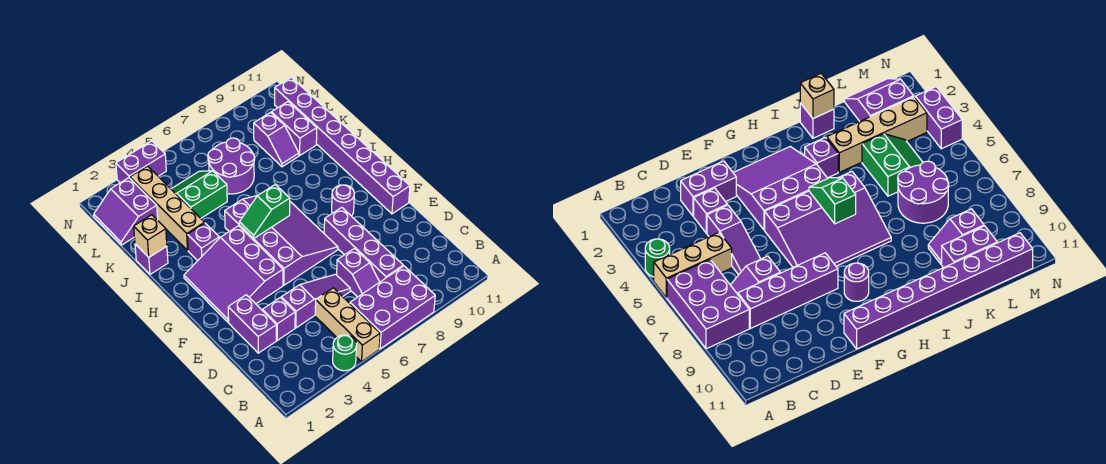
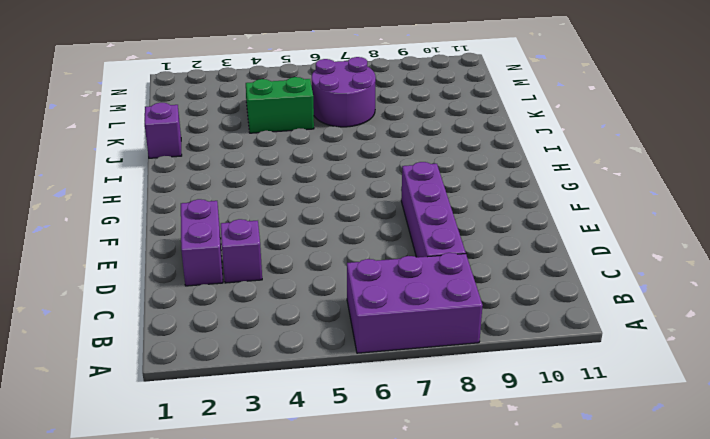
none -> green round brick A4 level 1
none -> tan brick A5:C5 level 1
none -> purple slope C7:D7 level 1 top D

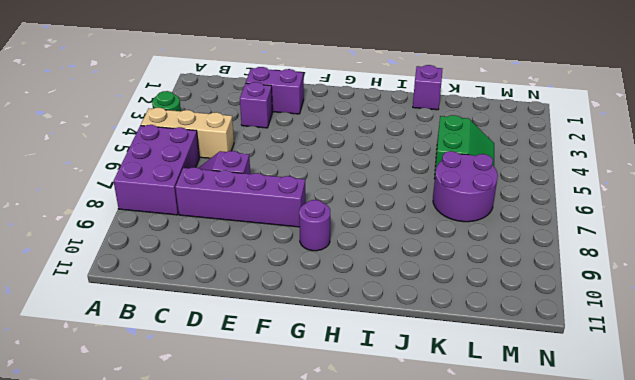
none -> purple slope D4:D6 level 1 top 4
none -> purple slope F2:H4 level 1 top 4
none -> purple slope F5:I7 level 1 top 5

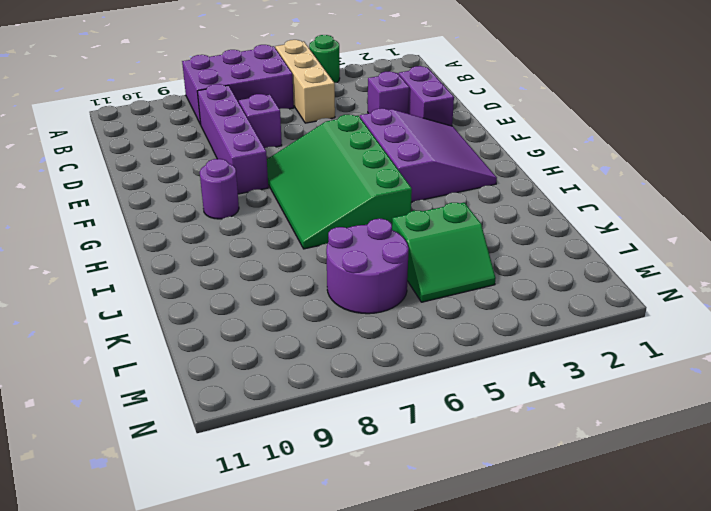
green slope F5:I7 level 1 top 5 -> purple slope F5:I7 level 1 top 5
none -> purple slope D4:D6 level 1 top 4
none -> purple brick F11:M11 level 1
none -> purple brick I3 level 1

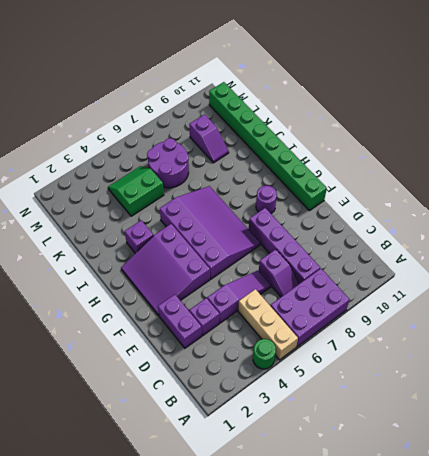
green brick F11:M11 level 1 -> purple brick F11:M11 level 1
none -> purple brick J1 level 1
none -> tan brick J3:M3 level 1
none -> purple brick K10:L10 level 1

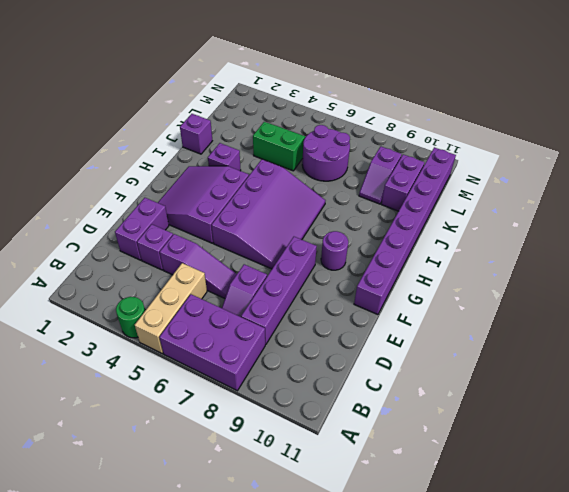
none -> tan brick J3:M3 level 1
none -> purple slope L1:M2 level 1 top 2
none -> purple brick N3:N4 level 1

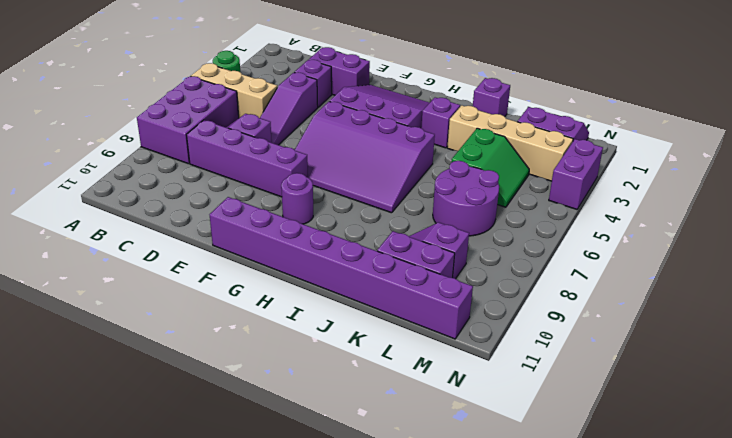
none -> green slope H5:H6 level 2 top 6
none -> tan brick J1 level 2

